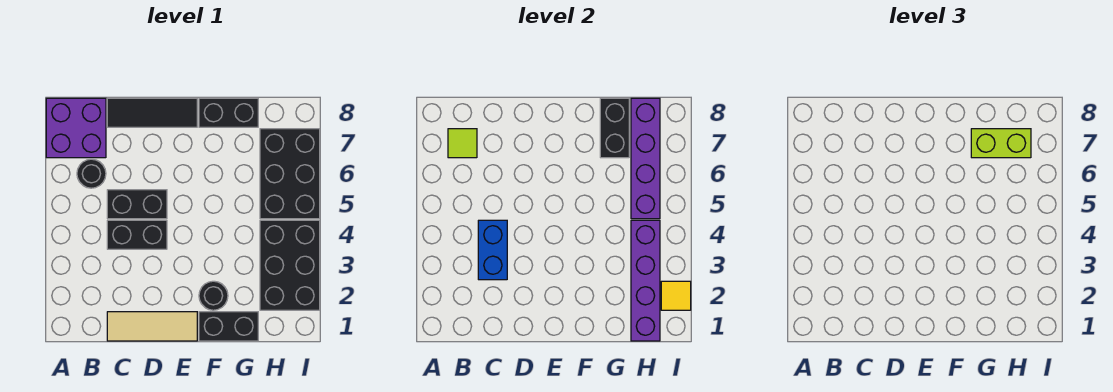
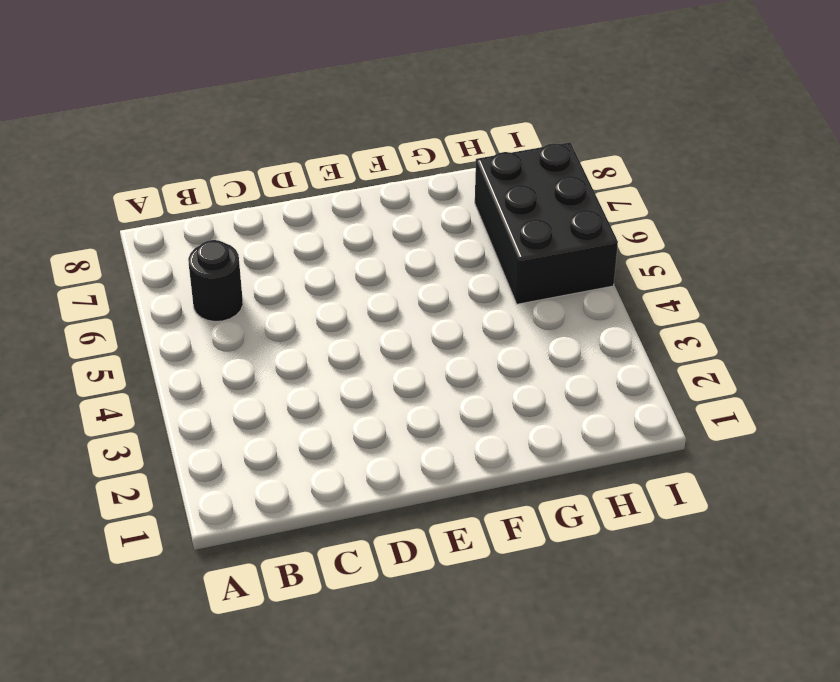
none -> purple brick A7:B8 level 1
none -> tan tile C1:E1 level 1
none -> black brick C4:D4 level 1

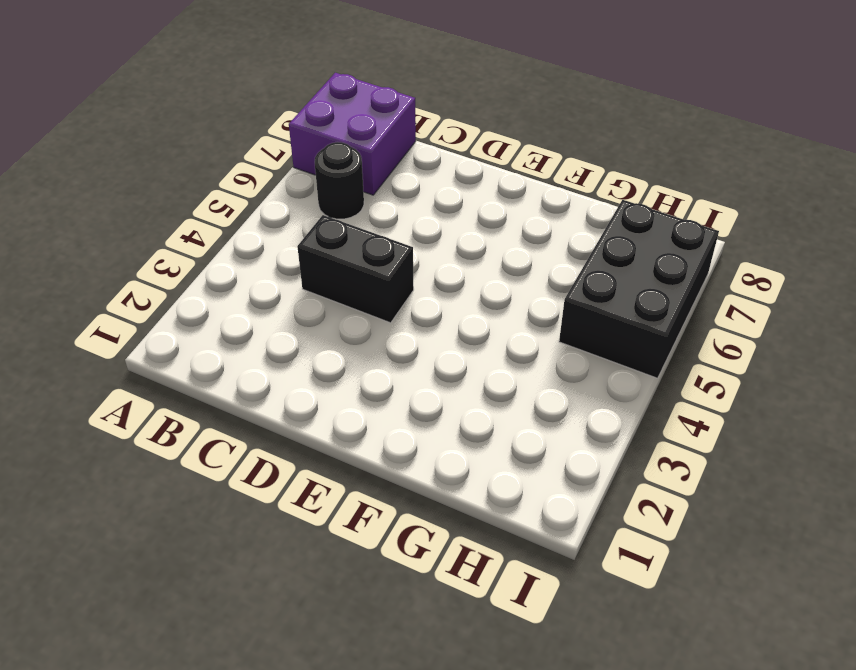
none -> tan tile C1:E1 level 1
none -> black brick C5:D5 level 1
none -> black tile C8:E8 level 1

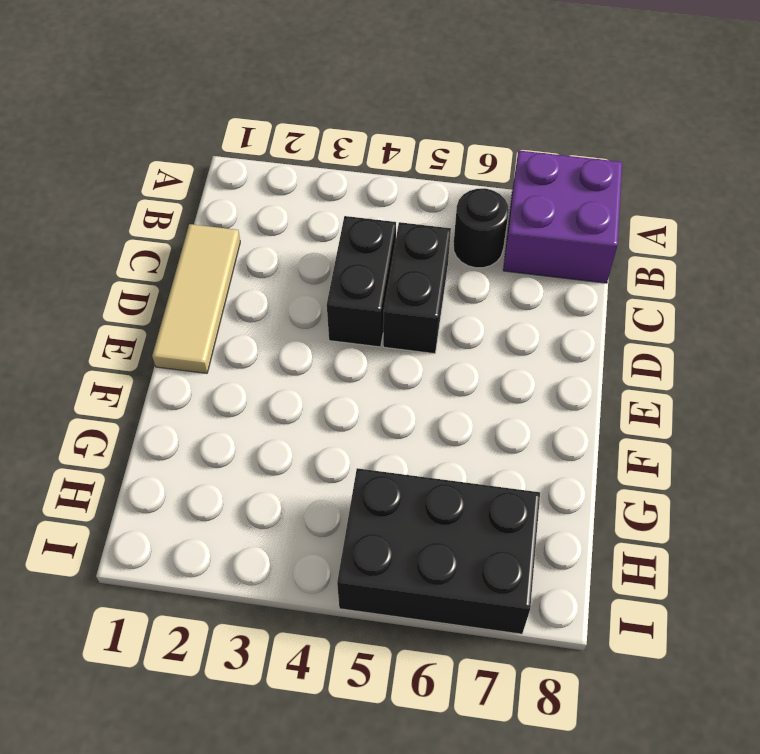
none -> black tile C8:E8 level 1
none -> black brick F1:G1 level 1
none -> black round brick F2 level 1

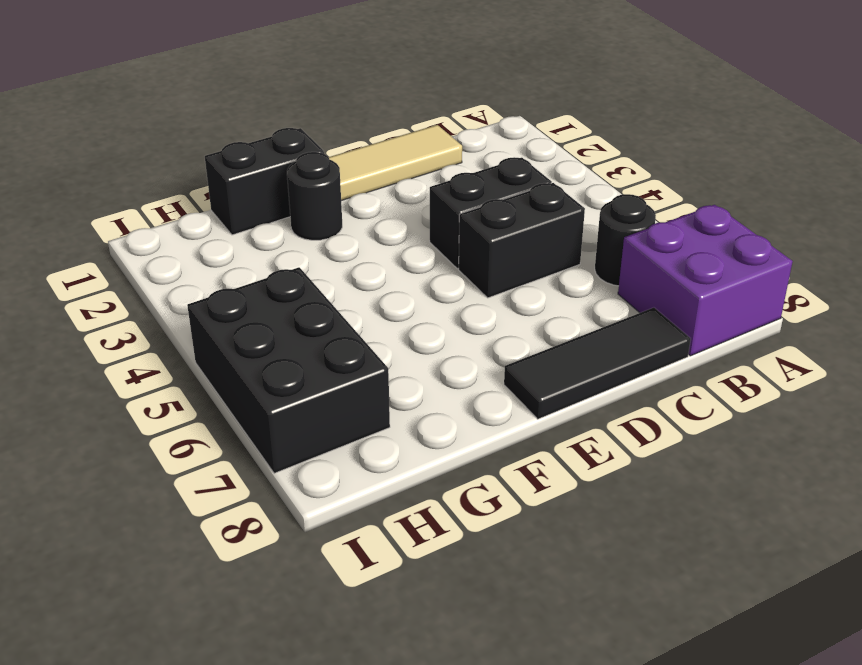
none -> black brick F8:G8 level 1
none -> black brick H2:I4 level 1
none -> lime tile B7 level 2

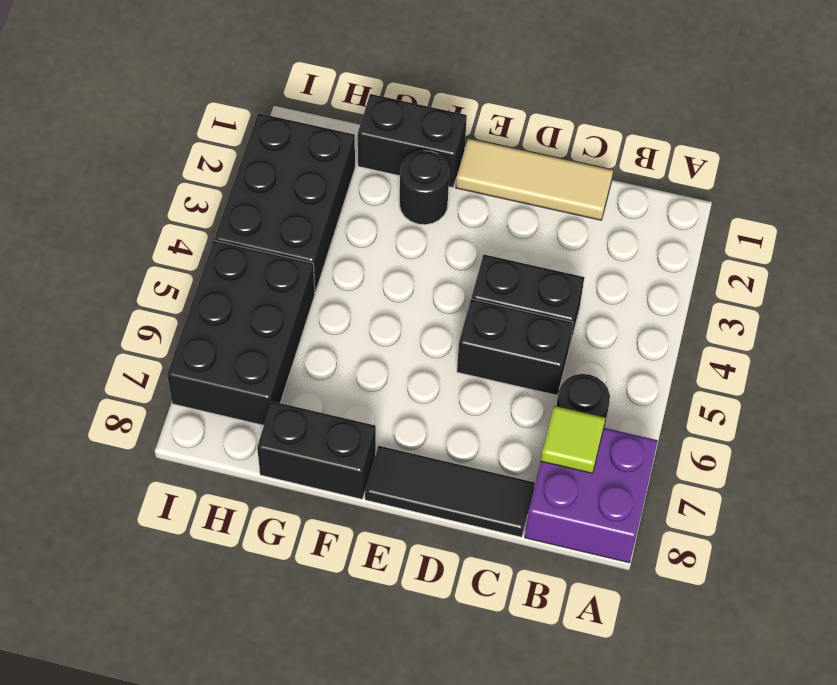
none -> blue brick C3:C4 level 2
none -> black brick G7:G8 level 2
none -> purple brick H1:H4 level 2

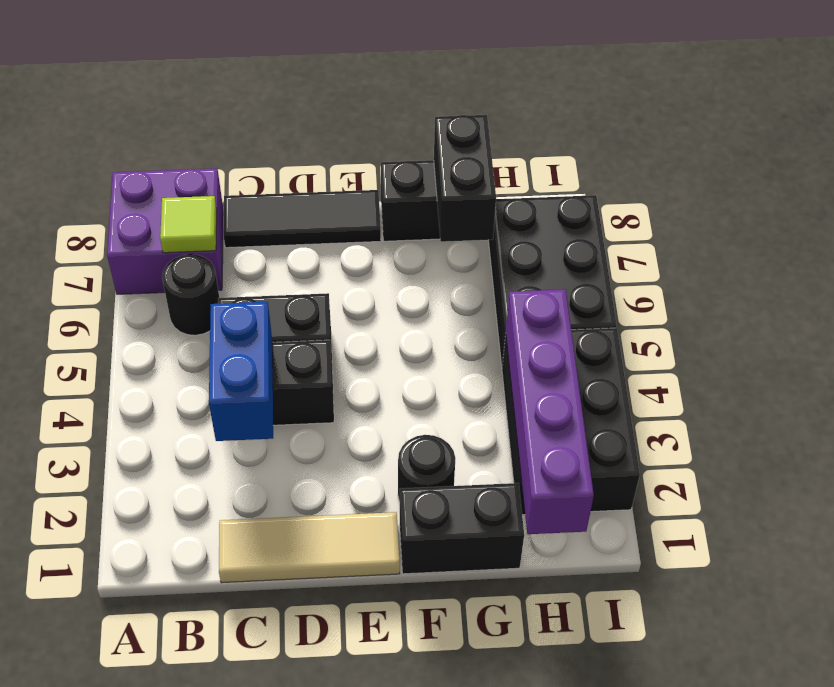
none -> purple brick H5:H8 level 2
none -> yellow tile I2 level 2
none -> lime brick G7:H7 level 3

